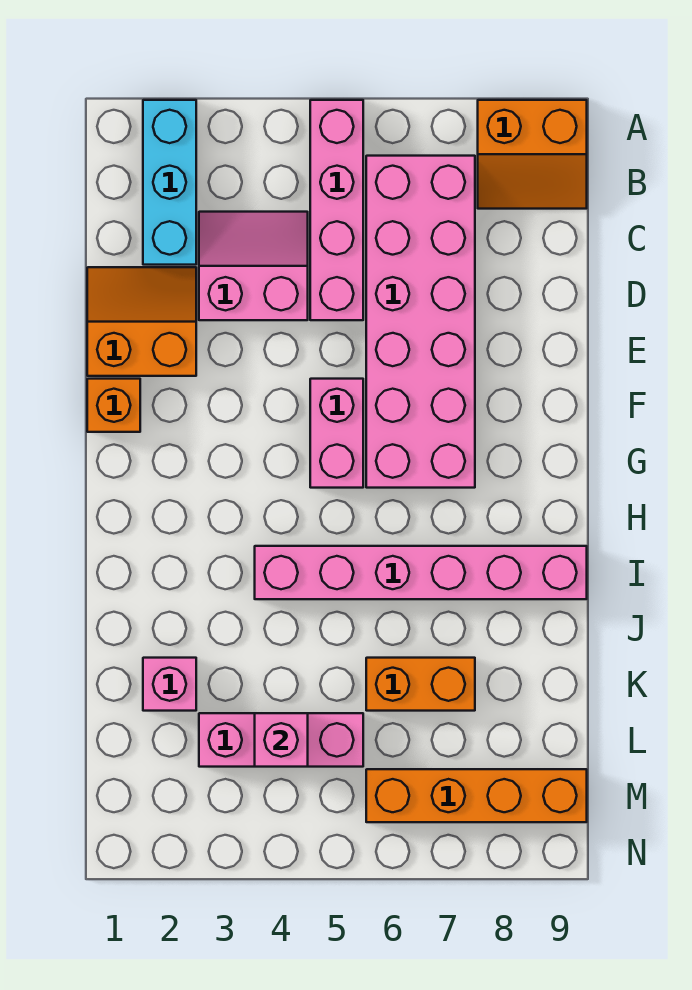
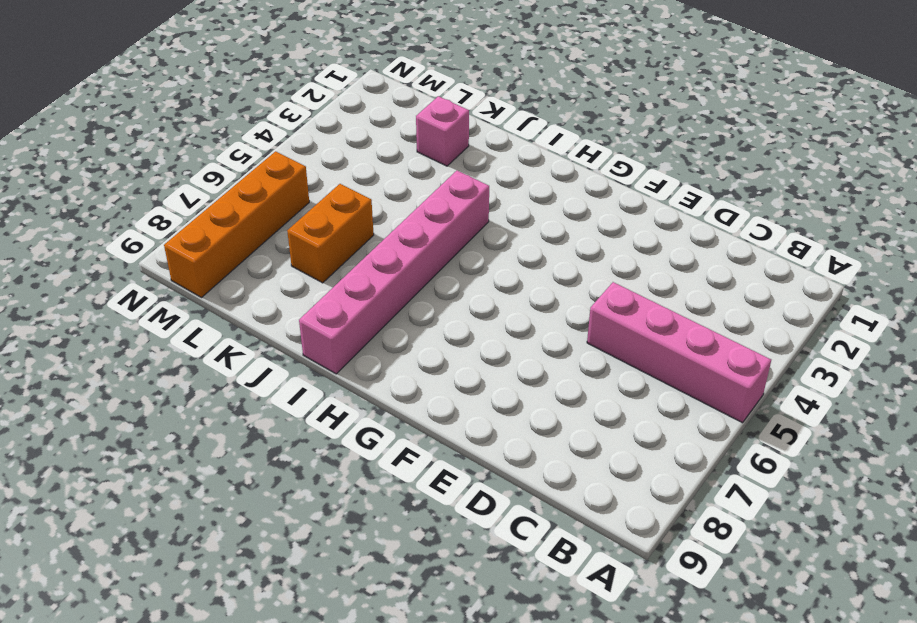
none -> cyan brick A2:C2 level 1
none -> orange slope A8:B9 level 1 top A
none -> pink brick B6:G7 level 1

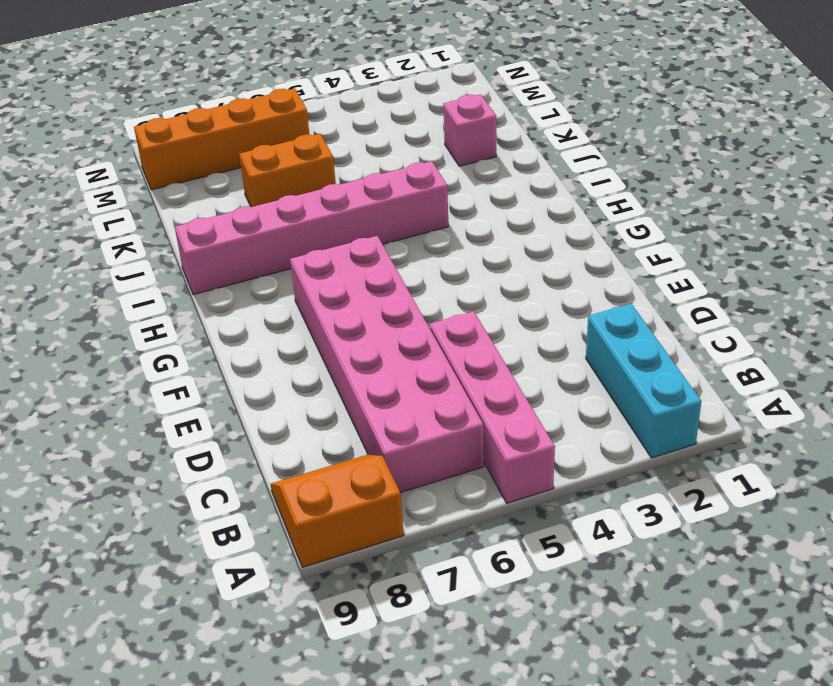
none -> pink slope C3:D4 level 1 top D
none -> orange slope D1:E2 level 1 top E
none -> orange brick F1 level 1

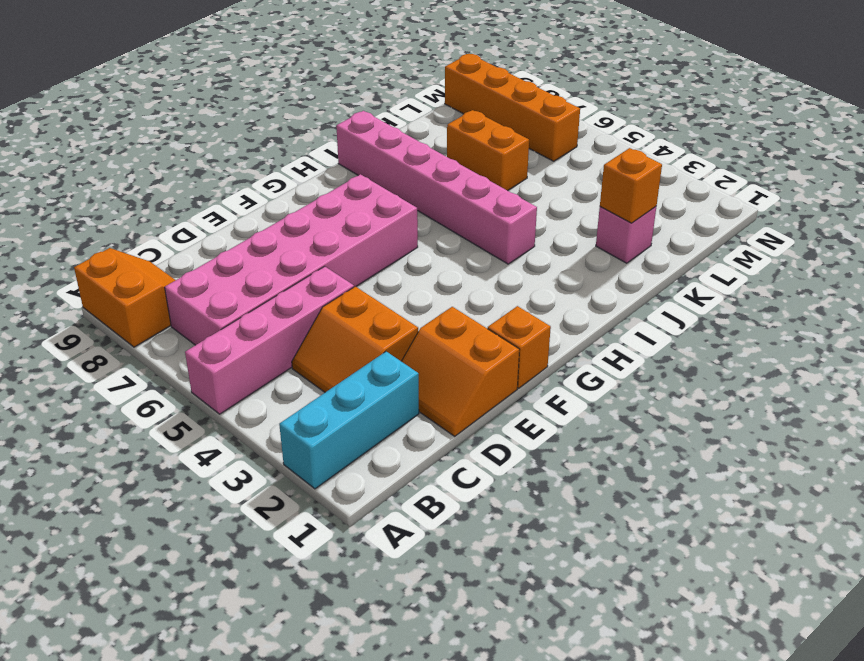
orange slope C3:D4 level 1 top D -> pink slope C3:D4 level 1 top D
orange brick K2 level 2 -> none
none -> pink brick F5:G5 level 1
none -> pink brick L3:L5 level 1
none -> pink brick L4 level 2

